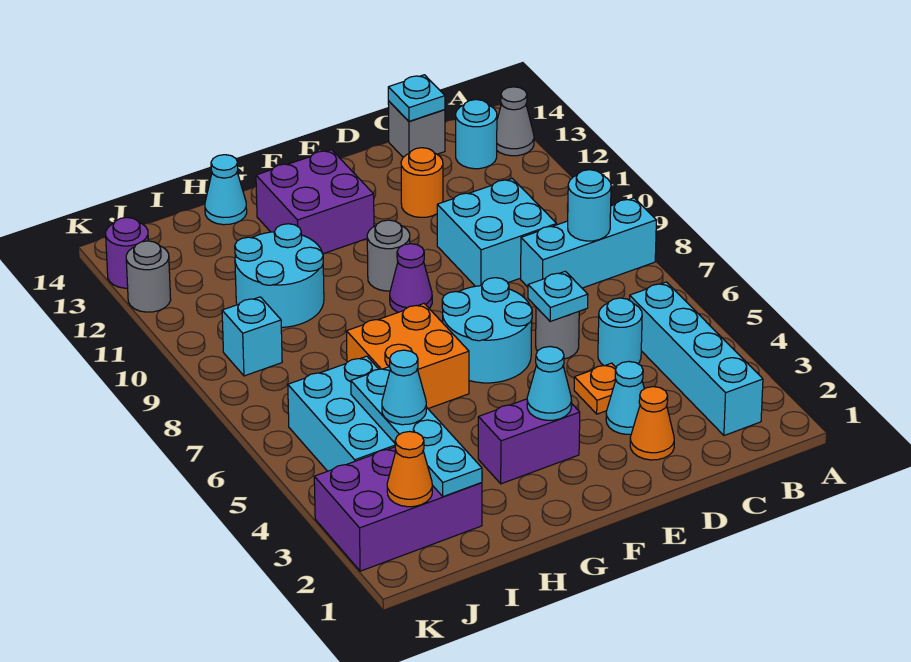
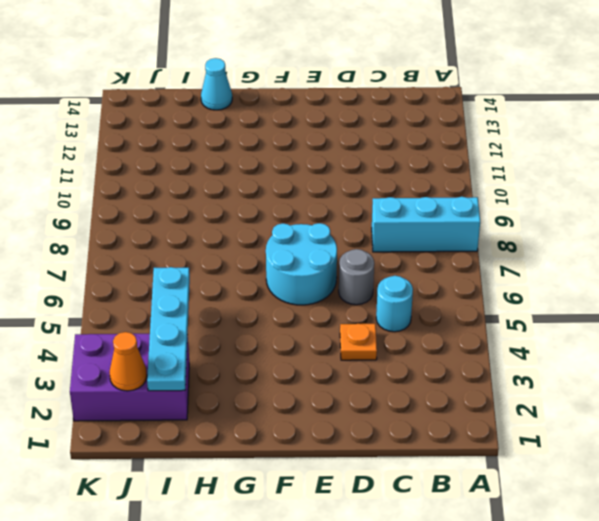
none -> grey cone A13 level 1
none -> cyan brick B2:B5 level 1
none -> cyan round brick B13 level 1
none -> cyan brick C9:D10 level 1

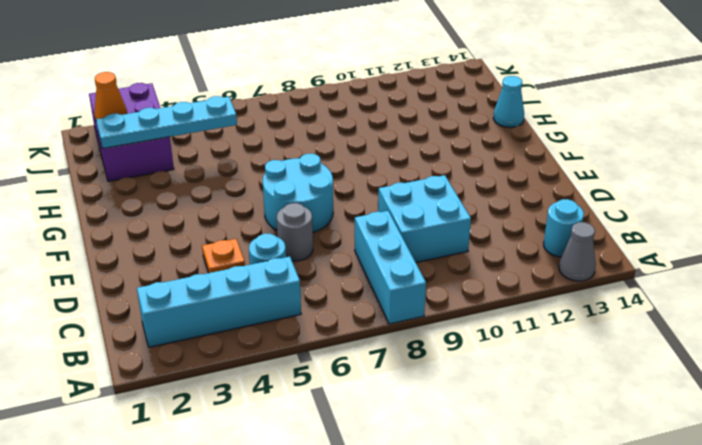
none -> grey brick C14 level 1
none -> orange cone D2 level 1
none -> cyan cone D3 level 1
none -> orange round brick D12 level 1

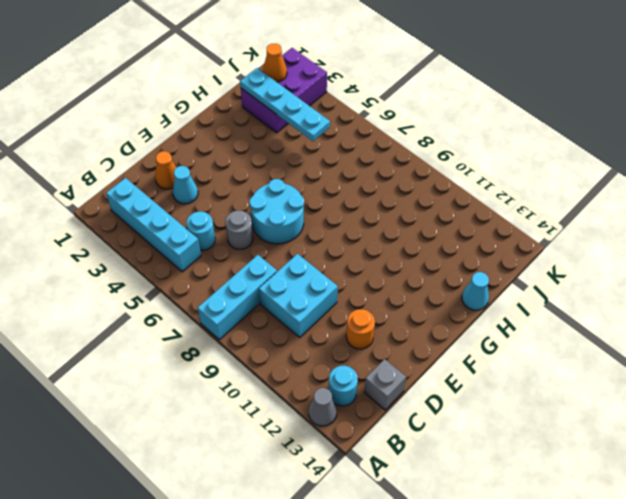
none -> orange plate D4 level 1
none -> purple brick F3:G3 level 1
none -> purple cone F9 level 1
none -> grey round brick F10 level 1

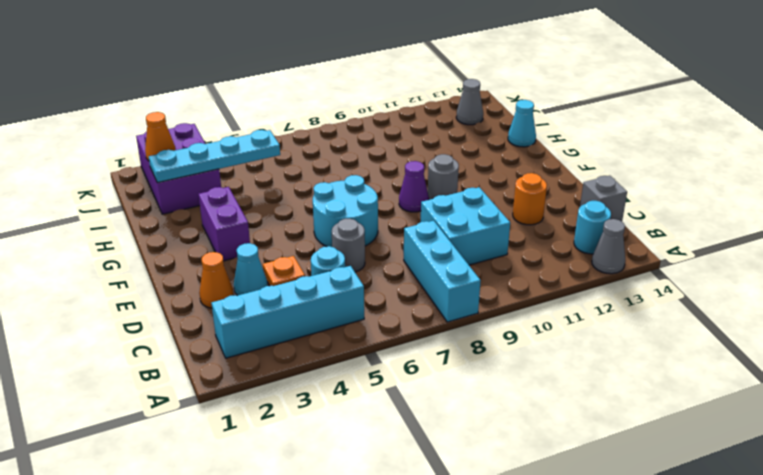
grey cone J13 level 1 -> none
none -> purple brick F12:G13 level 1
none -> orange brick G6:H7 level 1
none -> cyan round brick H10:I11 level 1
none -> cyan brick I4:J6 level 1

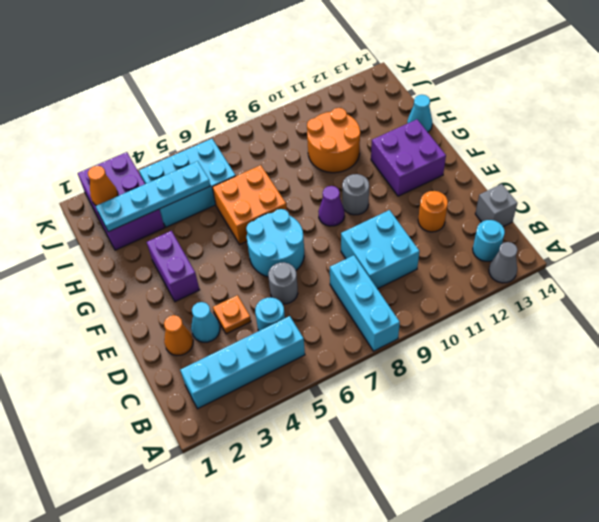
orange round brick H10:I11 level 1 -> cyan round brick H10:I11 level 1
none -> cyan brick J9 level 1
none -> grey round brick K12 level 1
none -> purple round brick K13 level 1
none -> cyan round brick B8 level 2

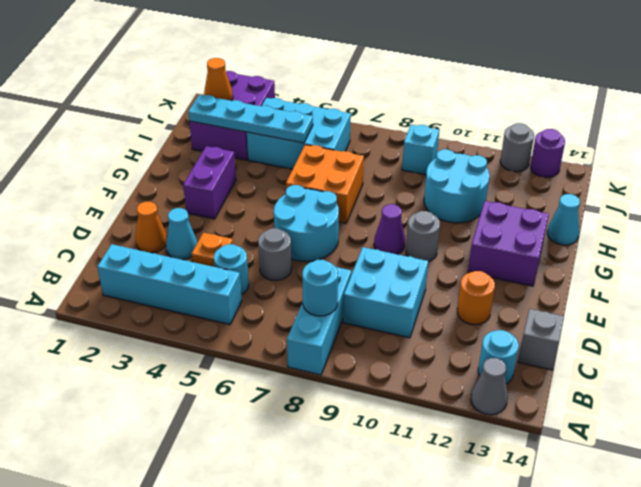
none -> cyan plate C14 level 2
none -> cyan plate D6 level 2
none -> cyan cone F3 level 2
none -> cyan cone I4 level 3

